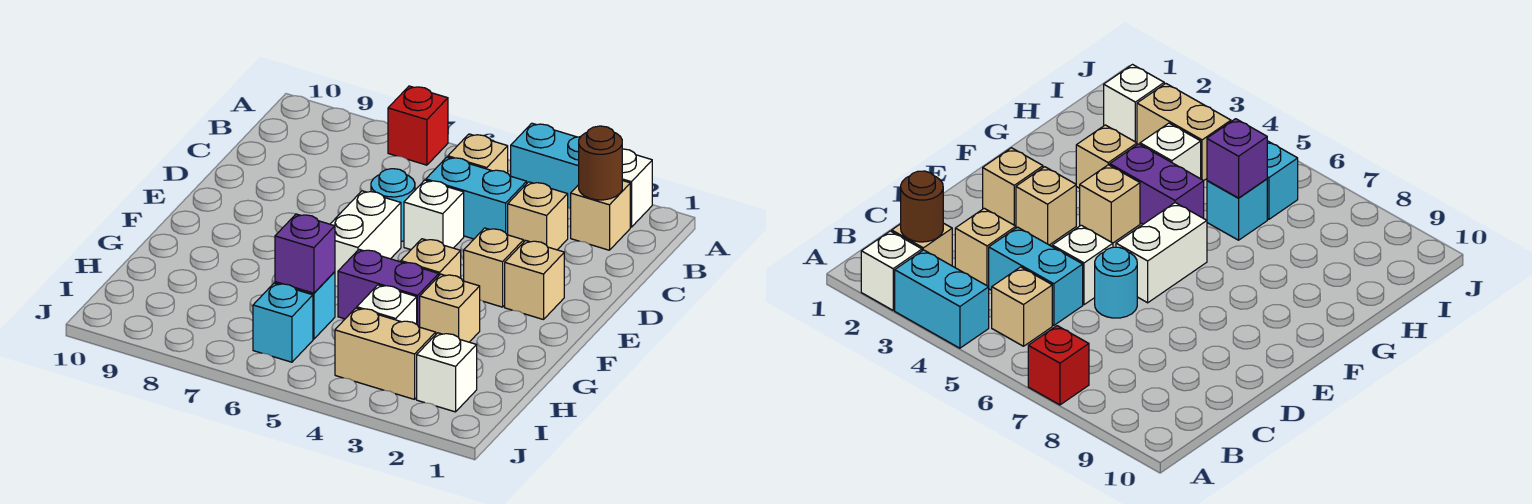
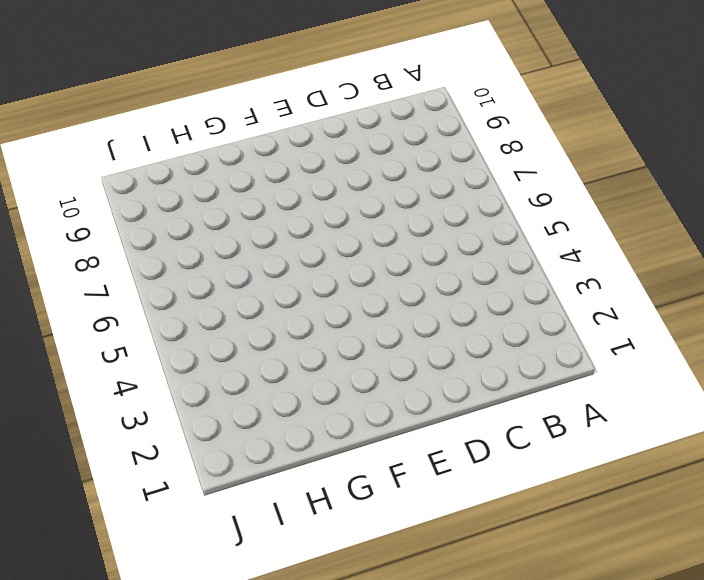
none -> white brick A2 level 1
none -> cyan brick A3:A4 level 1
none -> red brick A7 level 1

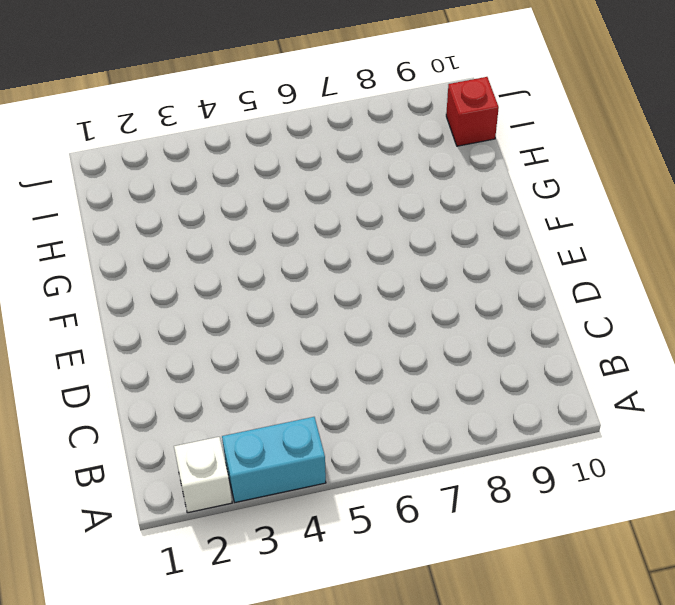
red brick I10 level 1 -> red brick A7 level 1
none -> tan brick B2 level 1
none -> tan brick B5 level 1
none -> tan brick C3 level 1

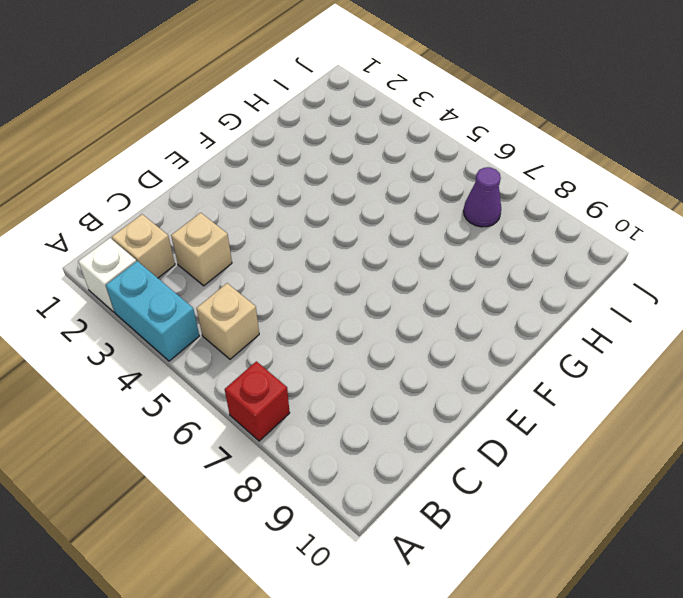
purple cone I7 level 1 -> none
none -> cyan brick C4:C5 level 1
none -> white brick D5 level 1
none -> cyan round brick D6 level 1

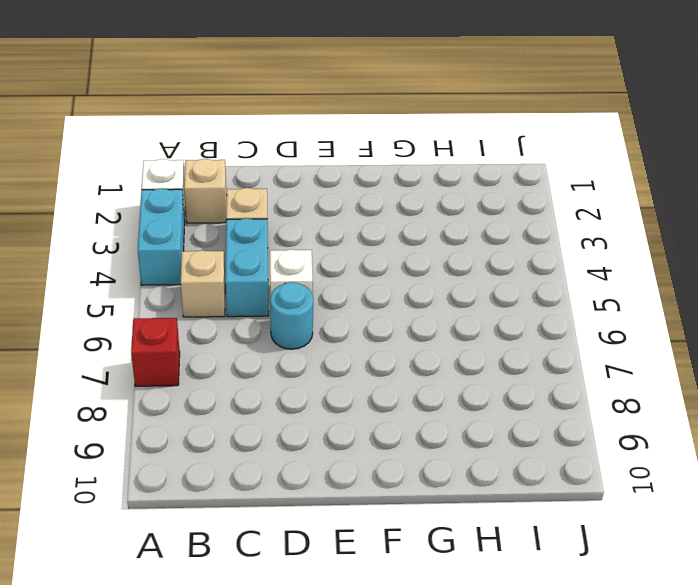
none -> tan brick E2 level 1
none -> tan brick E3 level 1
none -> white brick E6:F6 level 1

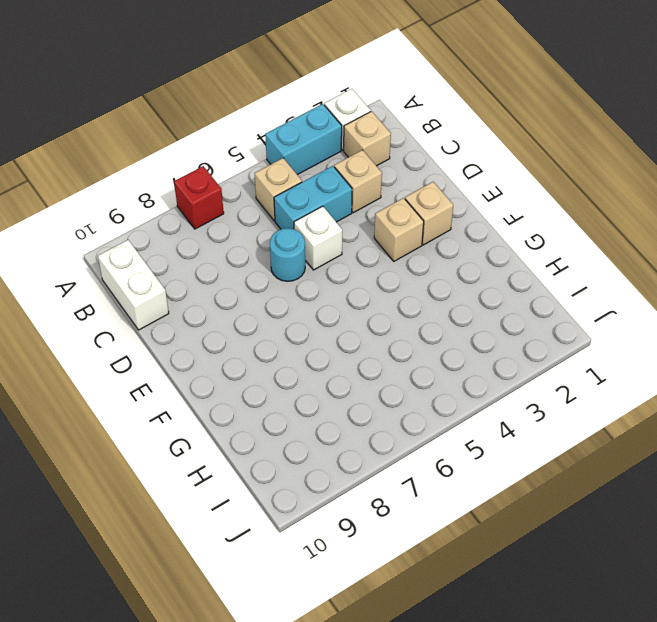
white brick B10:C10 level 1 -> white brick E6:F6 level 1
none -> tan brick F4 level 1
none -> tan brick G3 level 1
none -> purple brick G4:G5 level 1

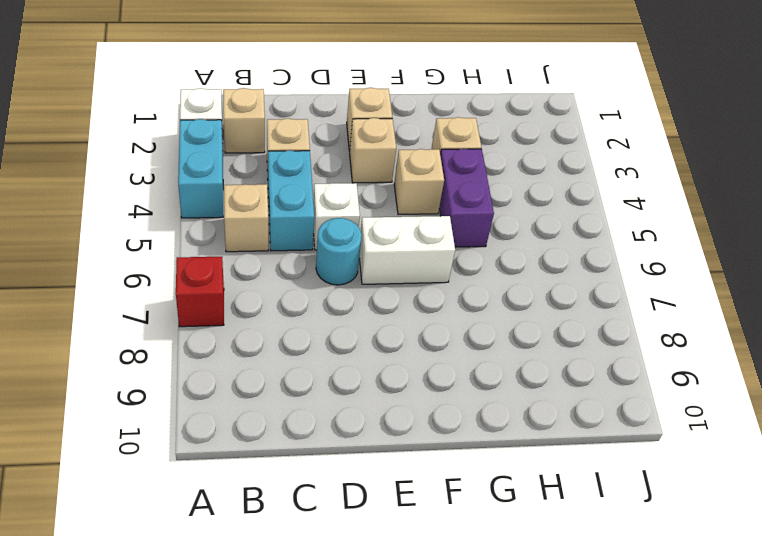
none -> white brick H4 level 1
none -> cyan brick H6 level 1
none -> white brick I2 level 1

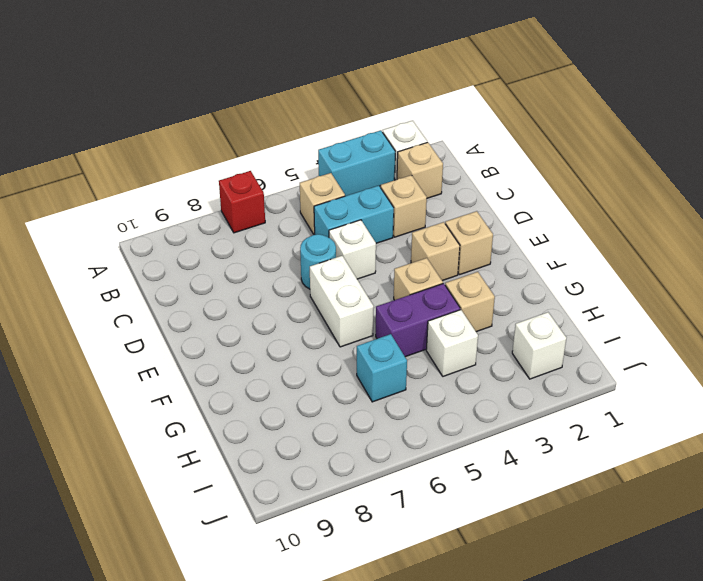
none -> tan brick I3:I4 level 1
none -> cyan brick I6 level 1
none -> brown round brick B2 level 2

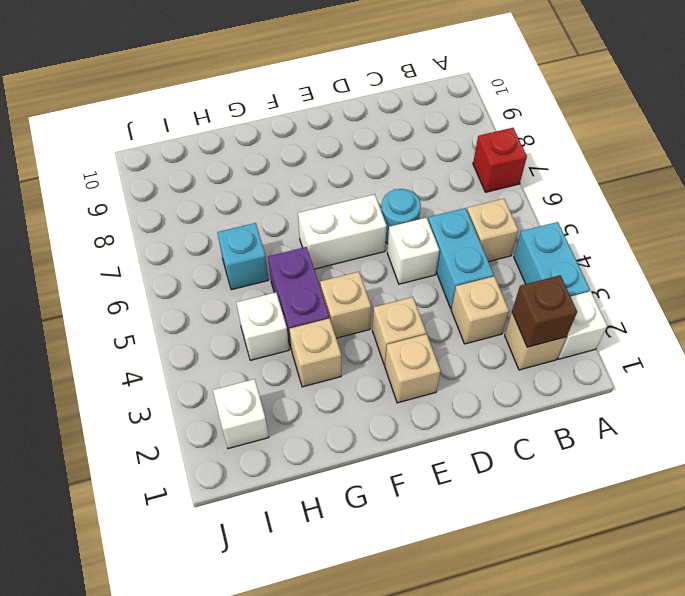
brown brick B2 level 2 -> brown round brick B2 level 2
none -> tan brick I3:I4 level 1
none -> cyan brick I6 level 1
none -> purple brick H6 level 2

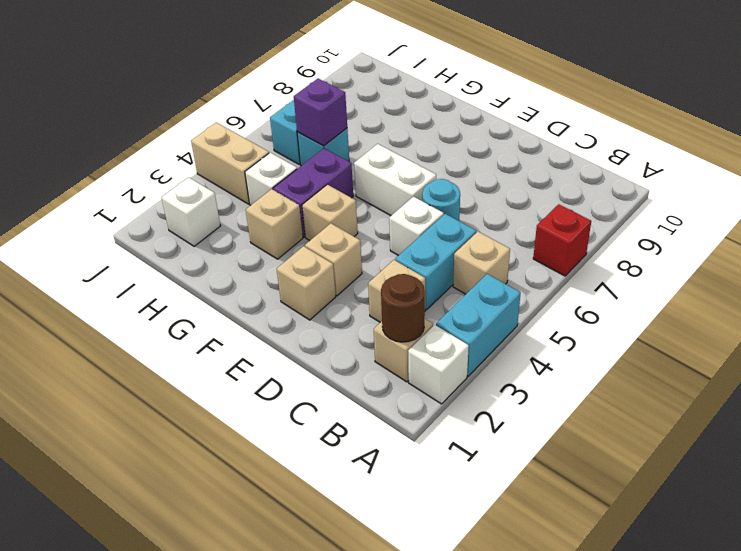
tan brick I4:J4 level 1 -> tan brick I3:I4 level 1

